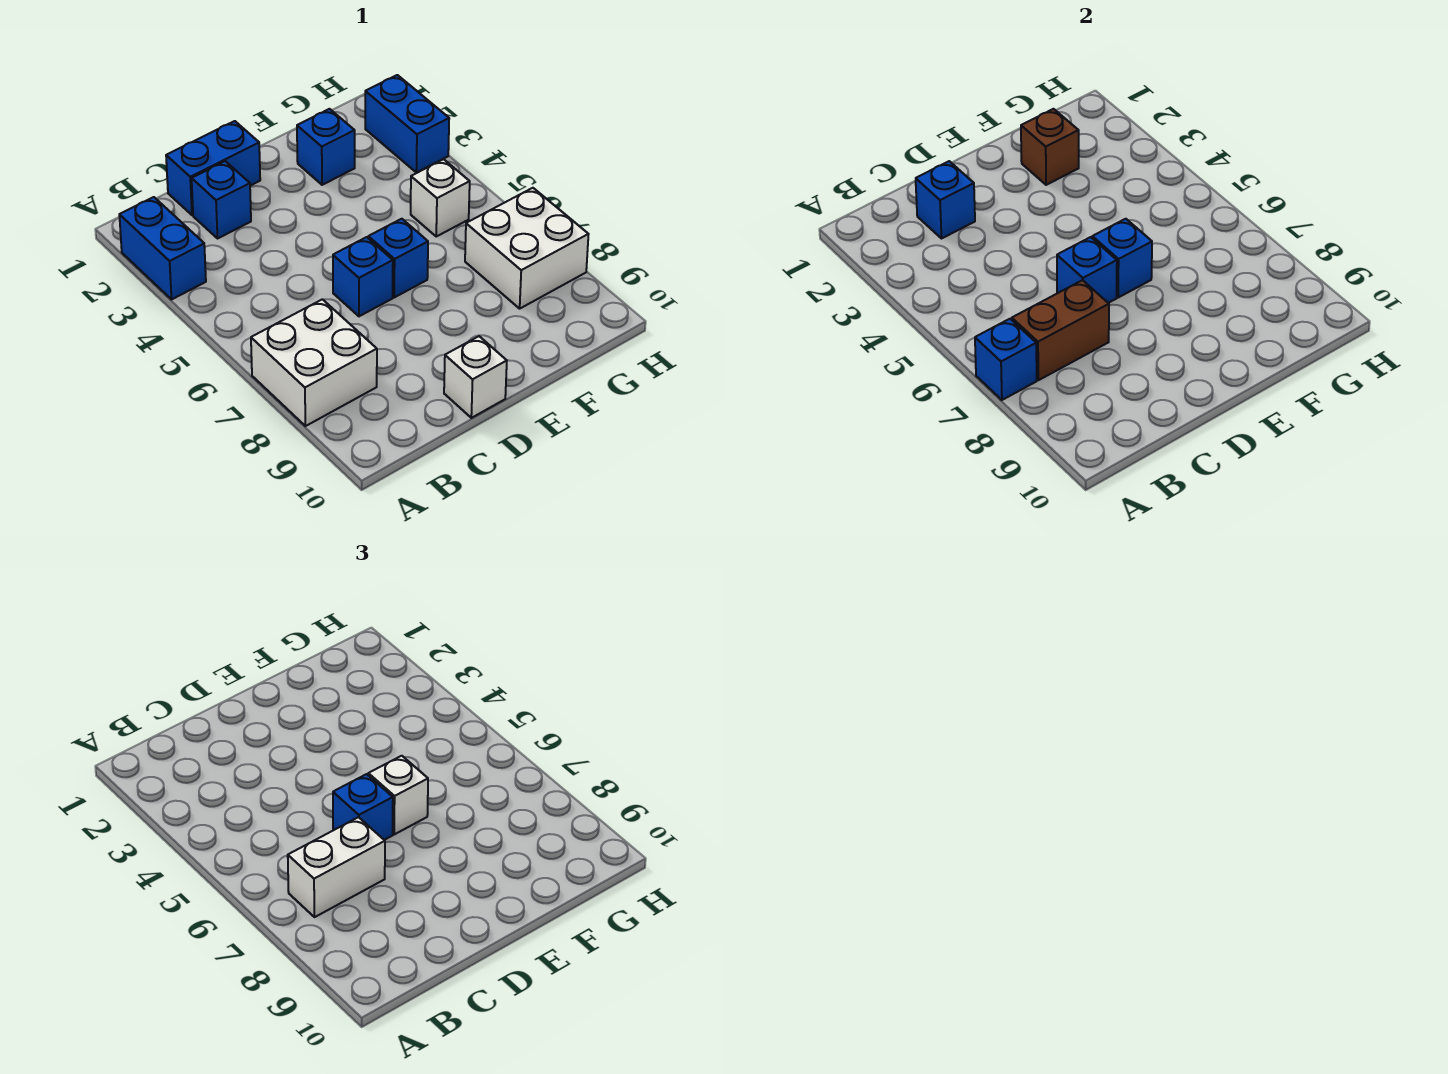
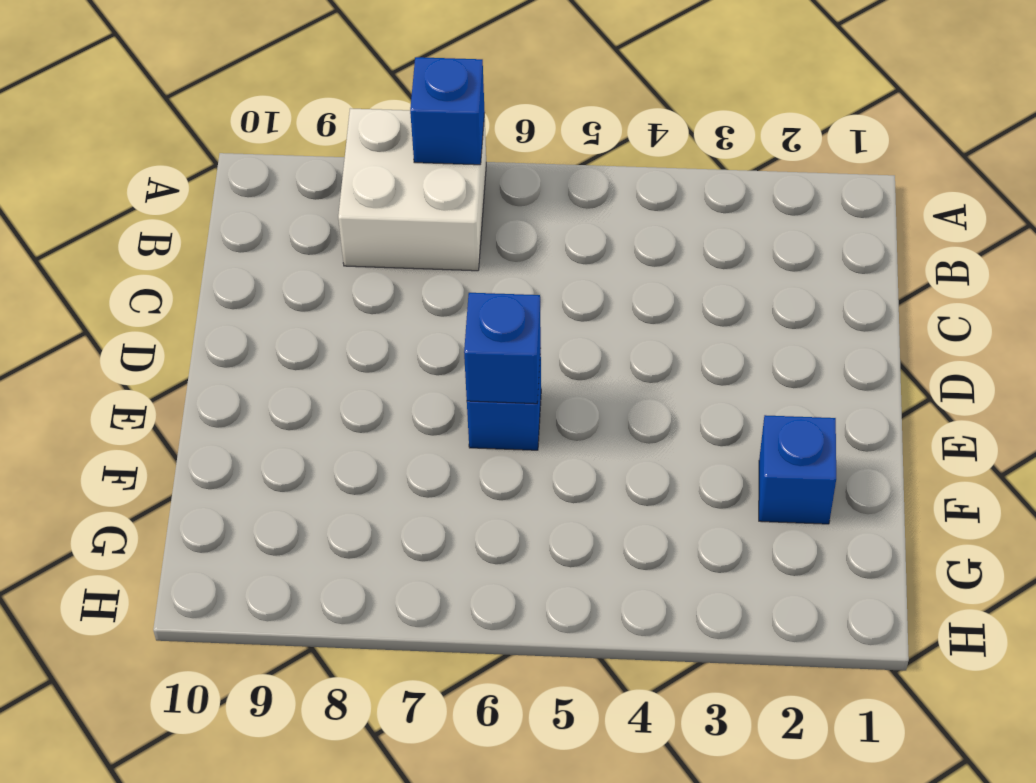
none -> blue brick A2:A3 level 1
none -> blue brick C1:D1 level 1
none -> blue brick C2 level 1

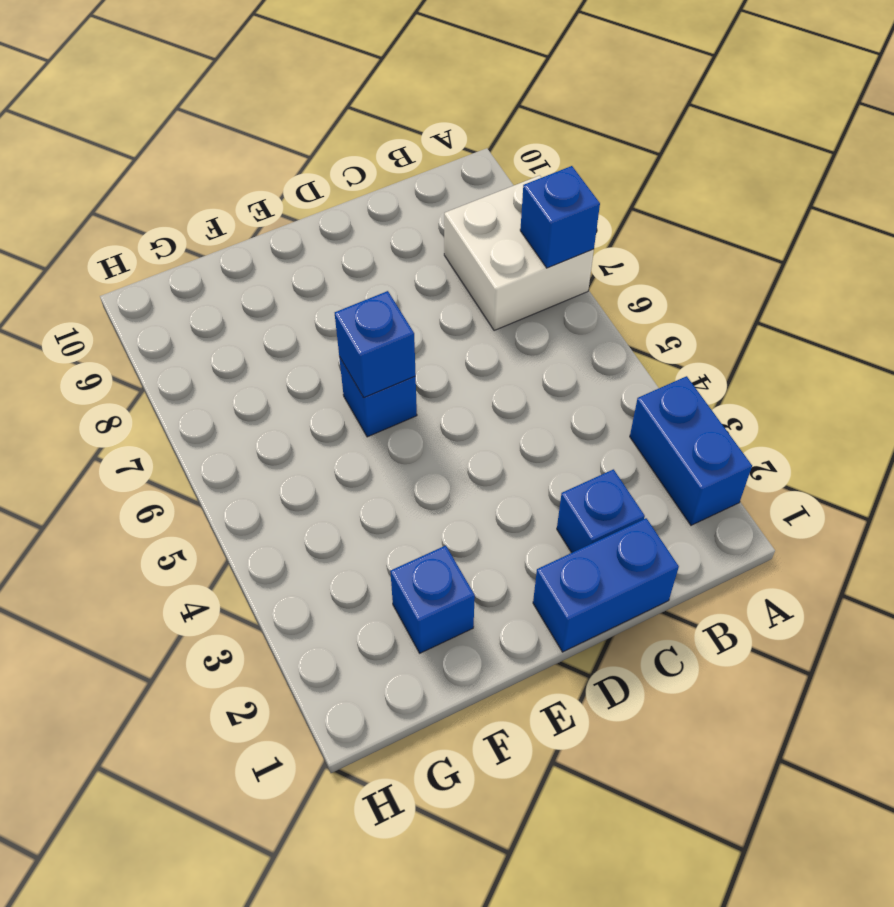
none -> blue brick D6 level 1
none -> white brick D10 level 1
none -> white brick G5 level 1

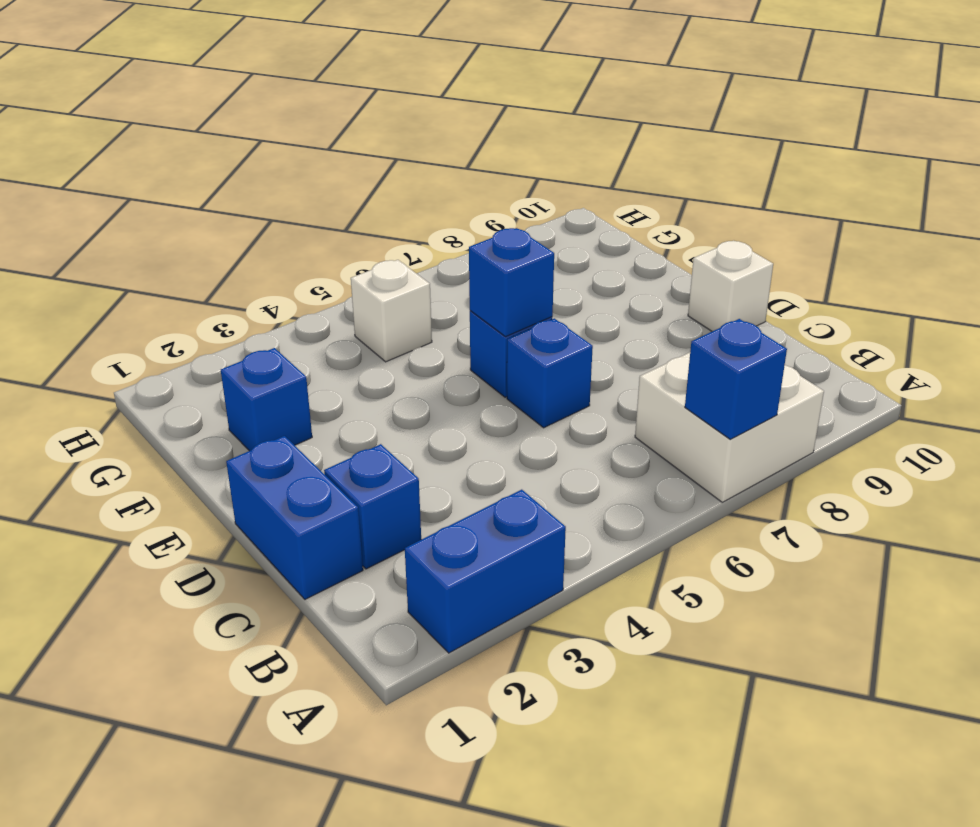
none -> white brick G7:H8 level 1
none -> blue brick H2:H3 level 1
none -> brown brick B7:C7 level 2

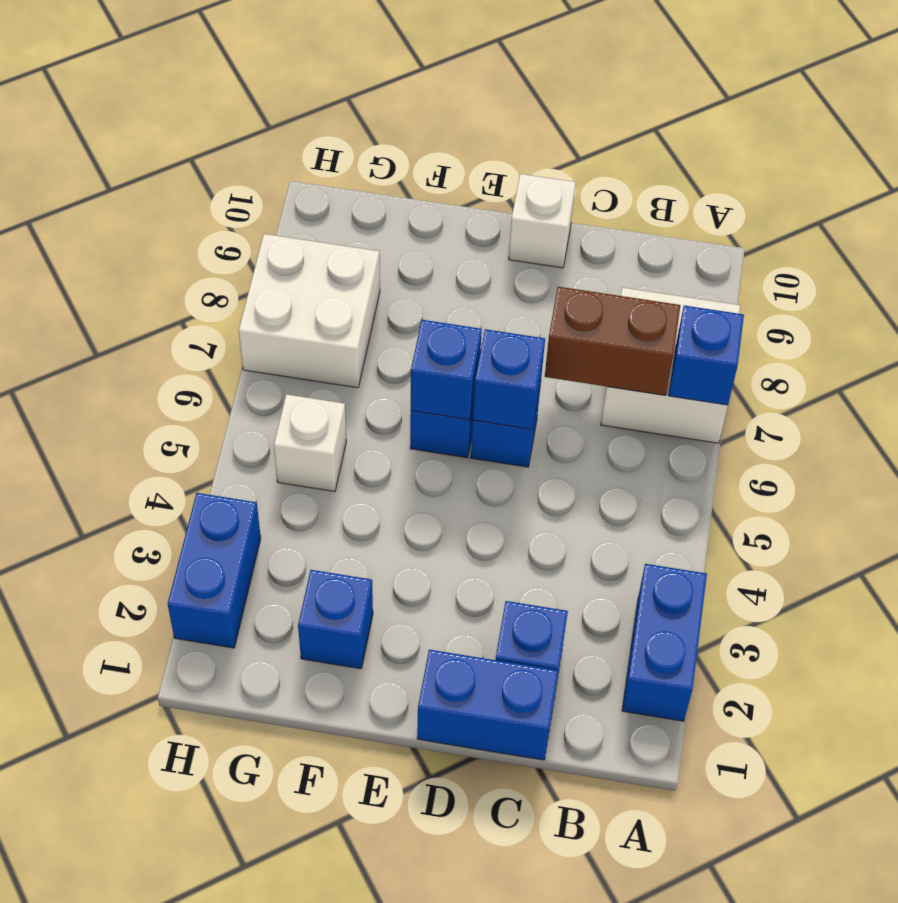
none -> blue brick C2 level 2
none -> brown brick F2 level 2
none -> white brick B7:C7 level 3

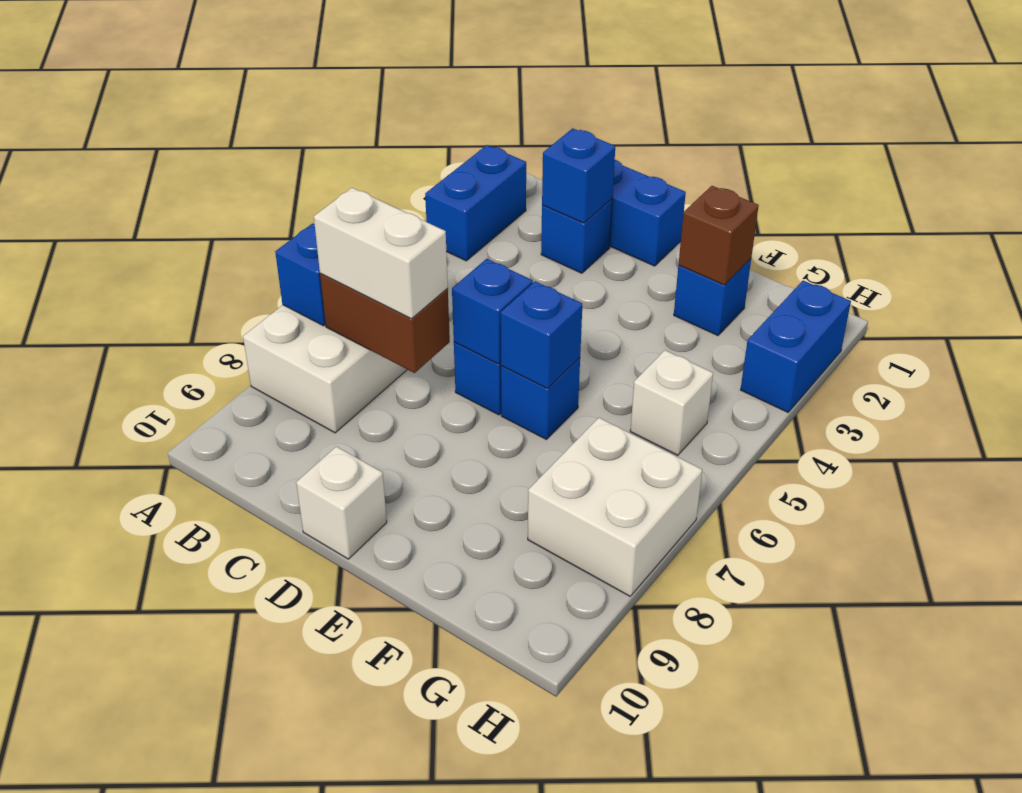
none -> blue brick D6 level 3
none -> white brick E6 level 3

